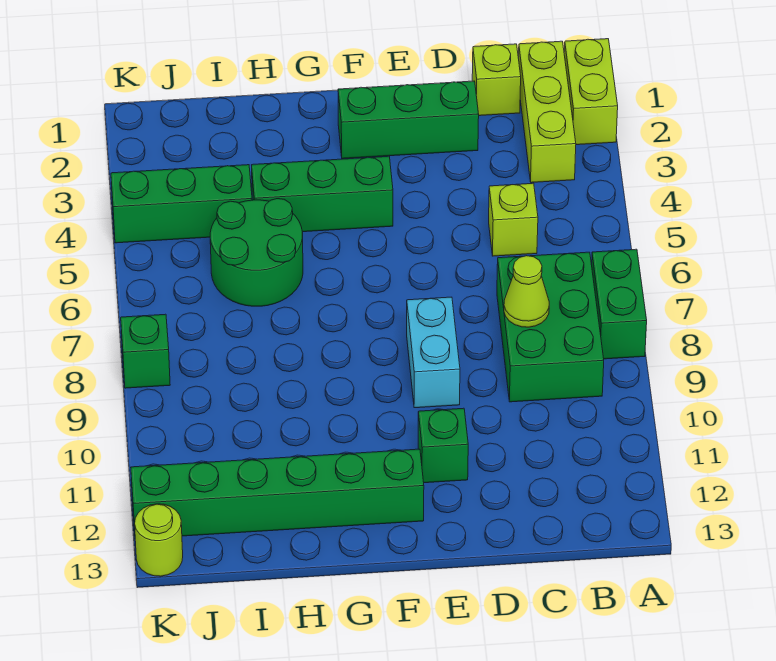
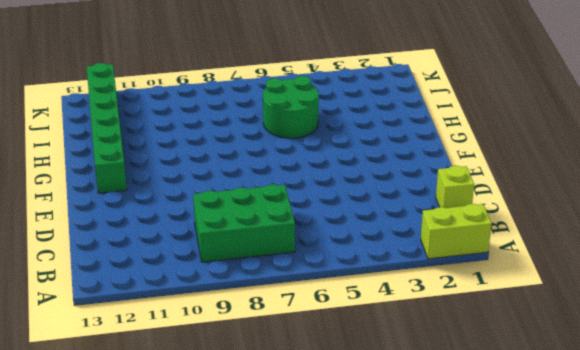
none -> green brick A7:A8 level 1
none -> lime brick B1:B3 level 1
none -> lime brick C5 level 1

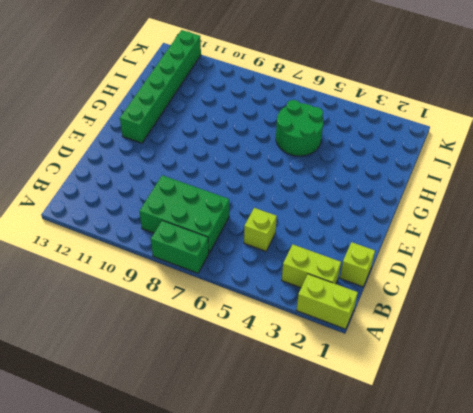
lime brick B2:B3 level 1 -> lime brick B1:B3 level 1
none -> green brick D2:F2 level 1
none -> cyan brick E8:E9 level 1
none -> green brick E11 level 1

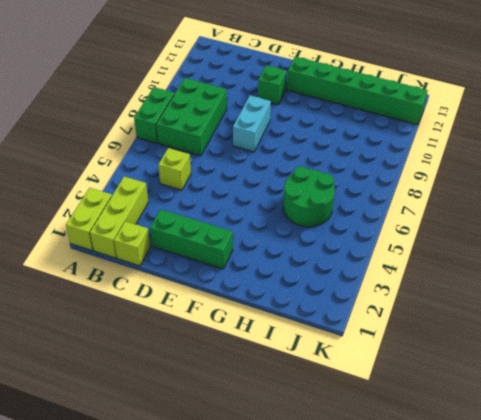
none -> green brick F4:H4 level 1
none -> green brick I4:K4 level 1
none -> green brick K8 level 1

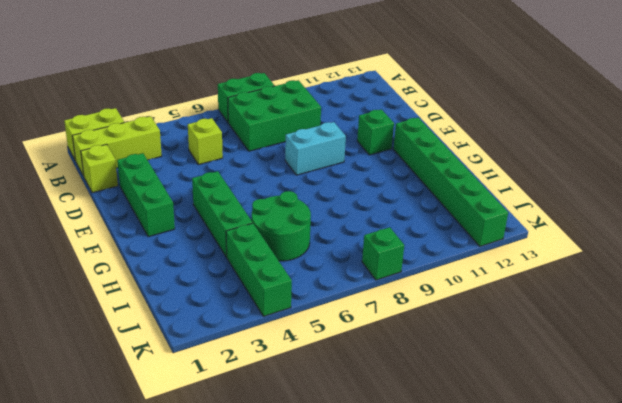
none -> lime round brick K13 level 1
none -> lime cone C8 level 2

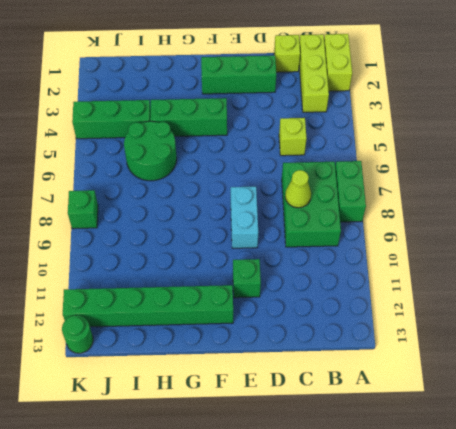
green round brick K13 level 1 -> lime round brick K13 level 1

